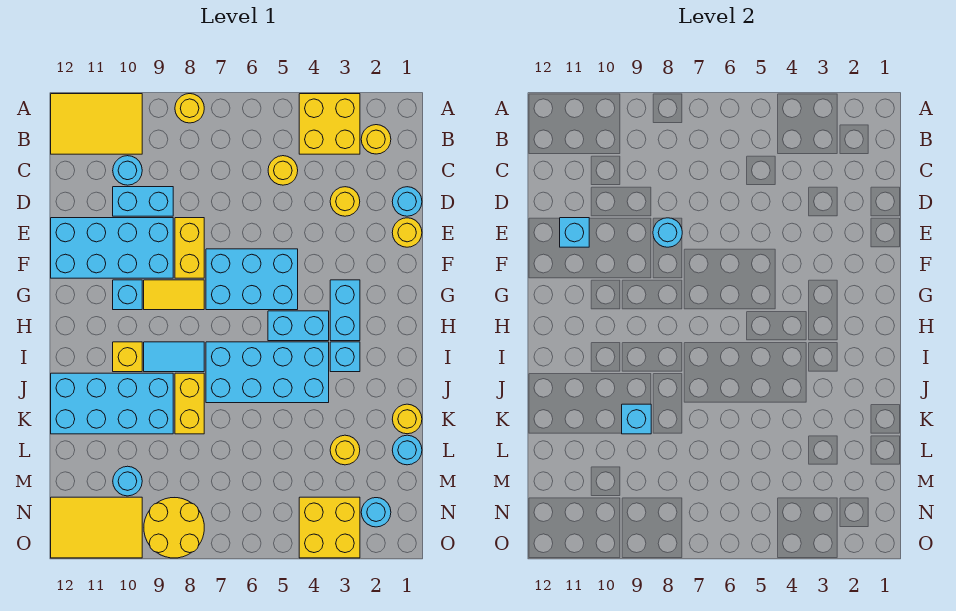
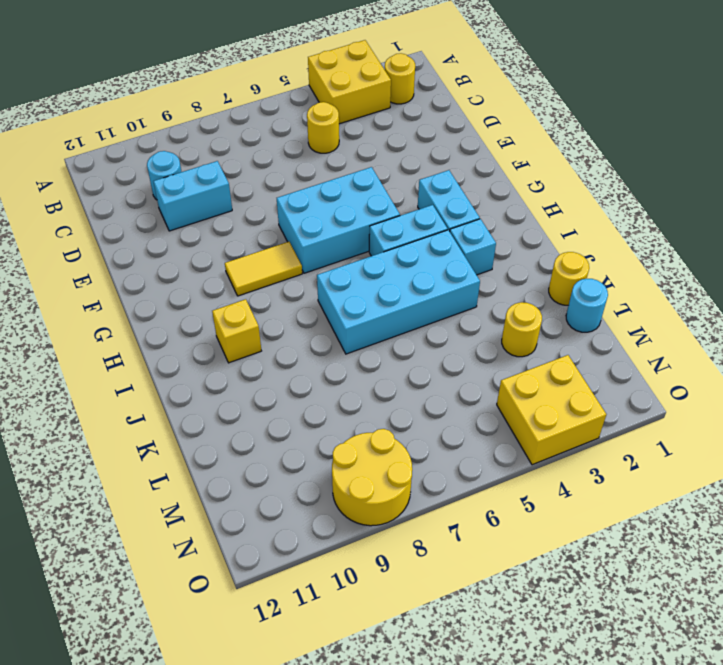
none -> yellow round brick A8 level 1
none -> yellow tile A10:B12 level 1
none -> cyan round brick D1 level 1
none -> yellow round brick D3 level 1

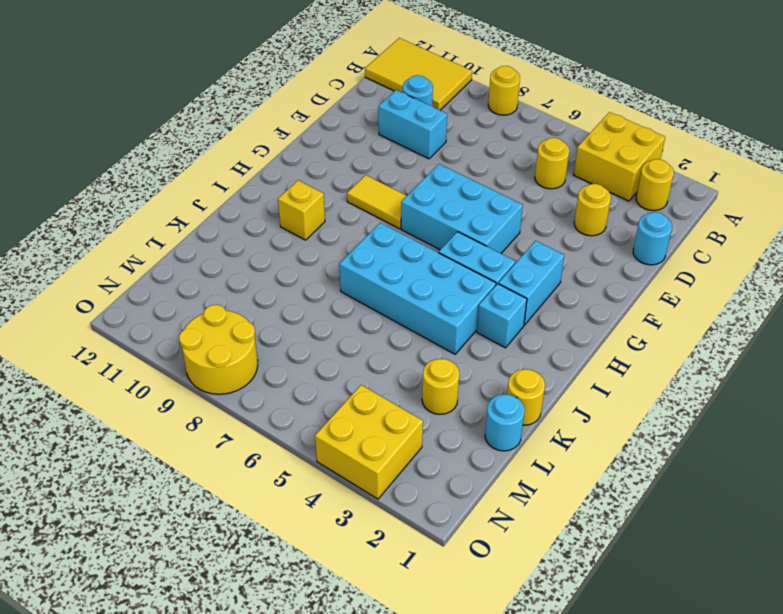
none -> yellow round brick E1 level 1
none -> yellow brick E8:F8 level 1
none -> cyan brick E9:F12 level 1
none -> cyan brick G10 level 1

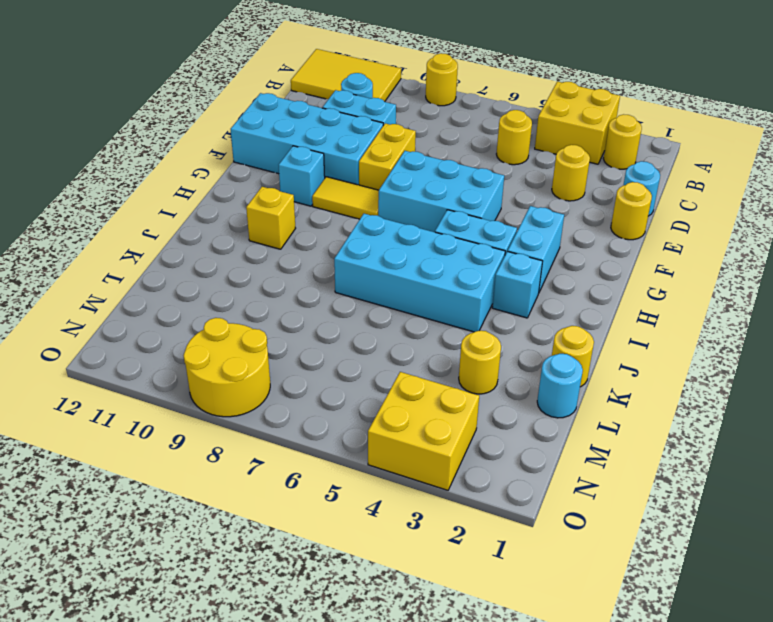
none -> cyan tile I8:I9 level 1
none -> yellow brick J8:K8 level 1
none -> cyan brick J9:K12 level 1
none -> cyan round brick M10 level 1

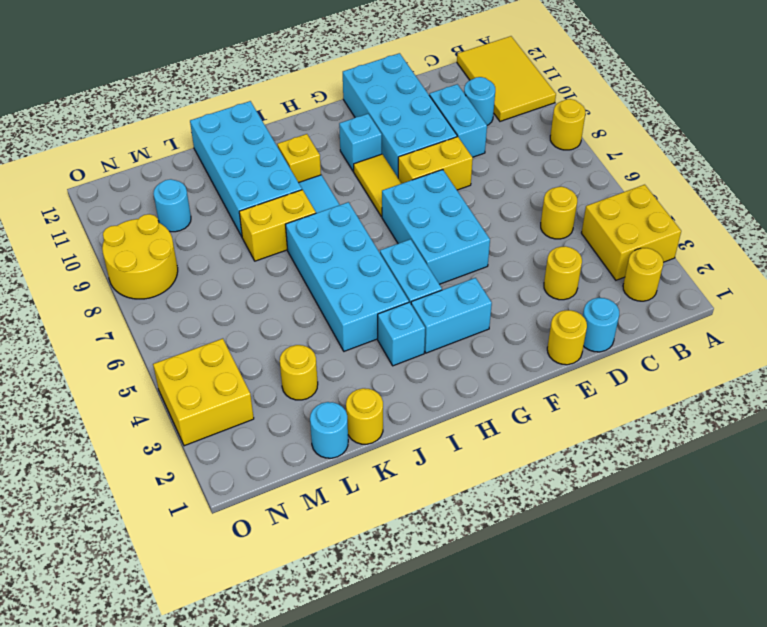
none -> cyan round brick N2 level 1
none -> yellow tile N10:O12 level 1
none -> cyan round brick E8 level 2
none -> cyan brick E11 level 2

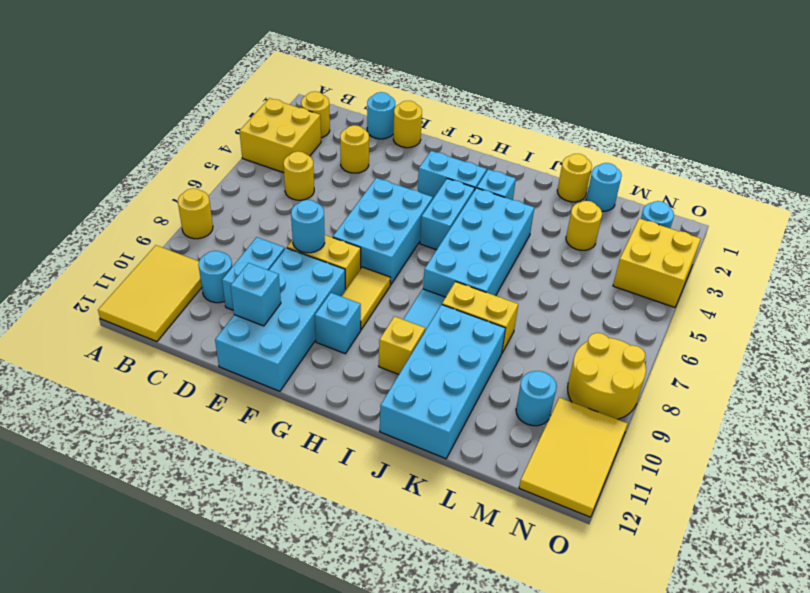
none -> cyan brick K9 level 2

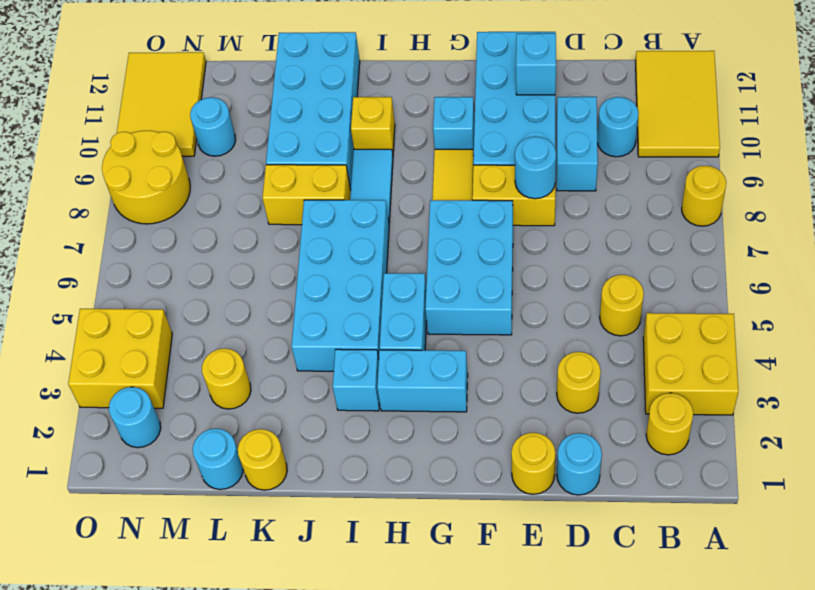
none -> cyan brick K9 level 2

